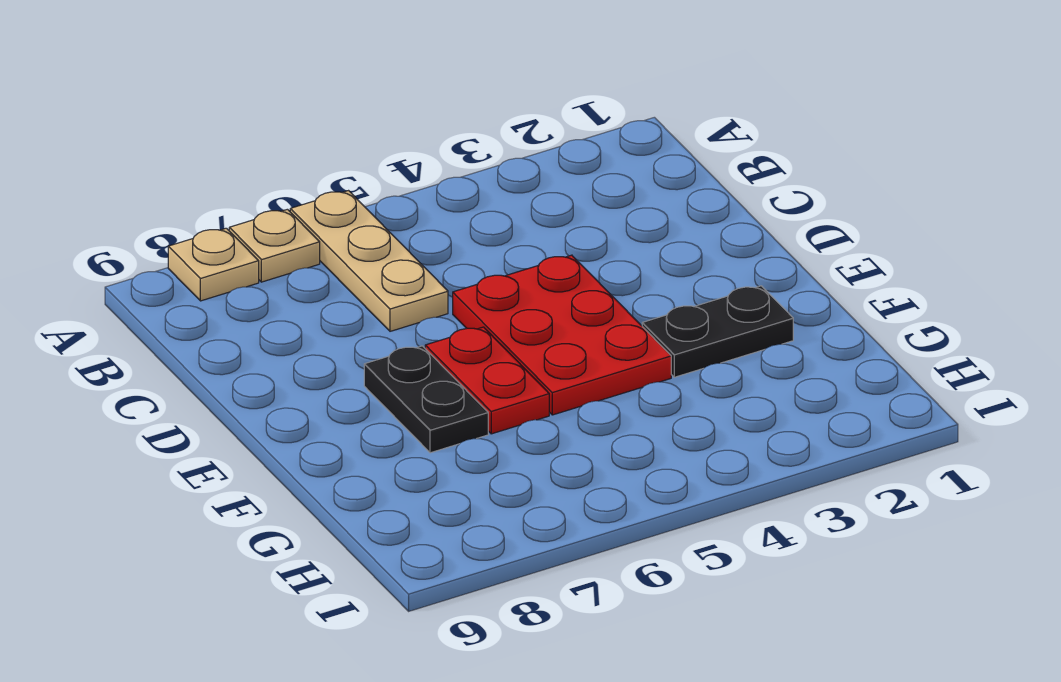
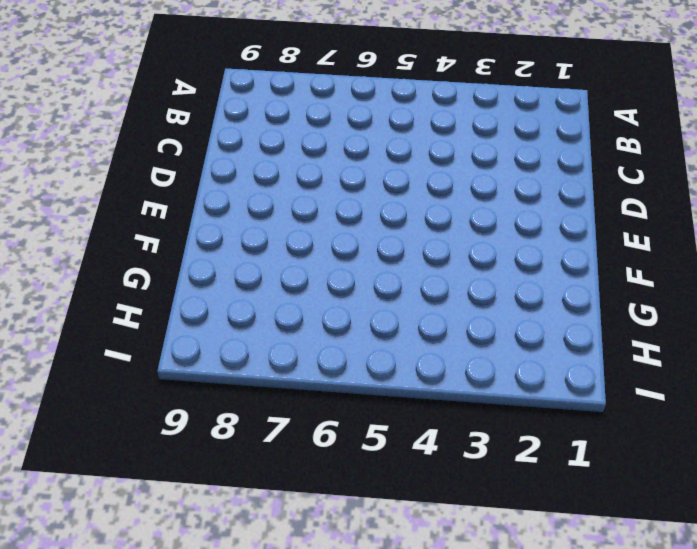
none -> tan plate A6:C6 level 1
none -> tan plate A7 level 1

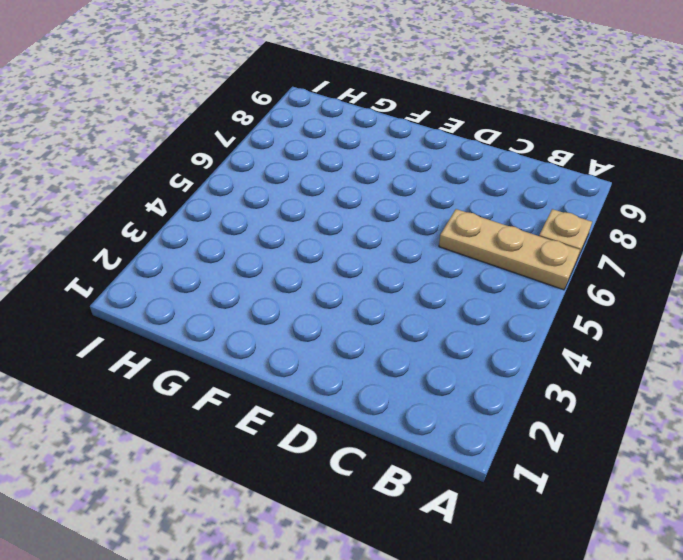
none -> tan plate A8 level 1
none -> red plate D4:F5 level 1

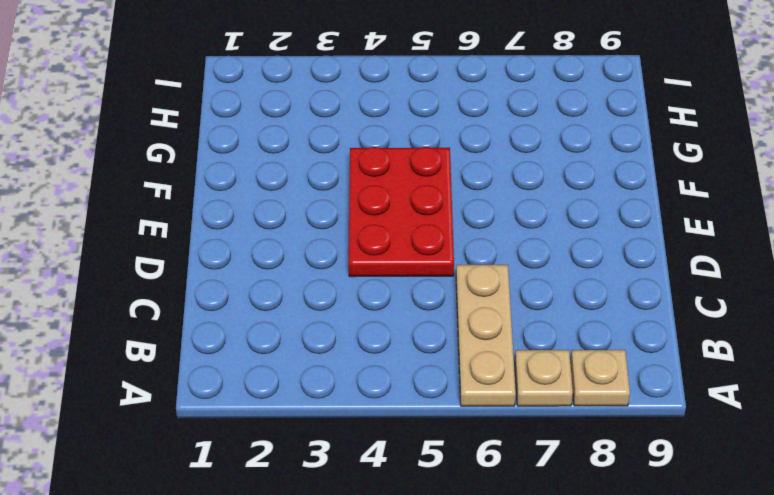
none -> red plate E6:F6 level 1
none -> black plate E7:F7 level 1

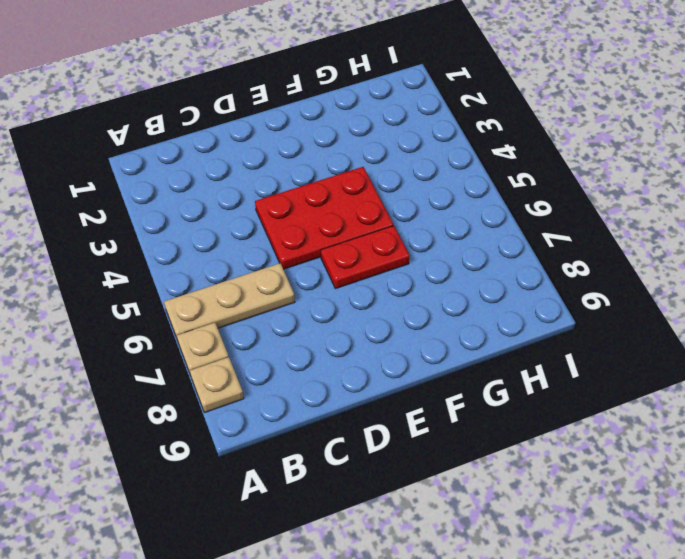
none -> black plate E7:F7 level 1
none -> black plate F2:F3 level 1

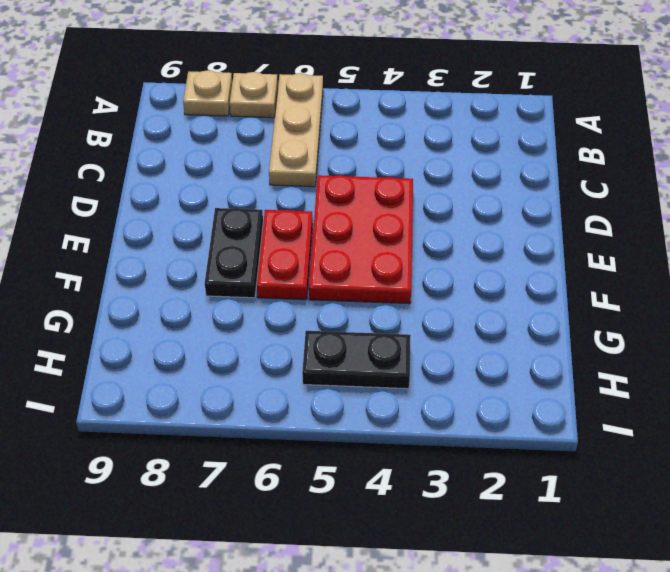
black plate H4:H5 level 1 -> black plate F2:F3 level 1

